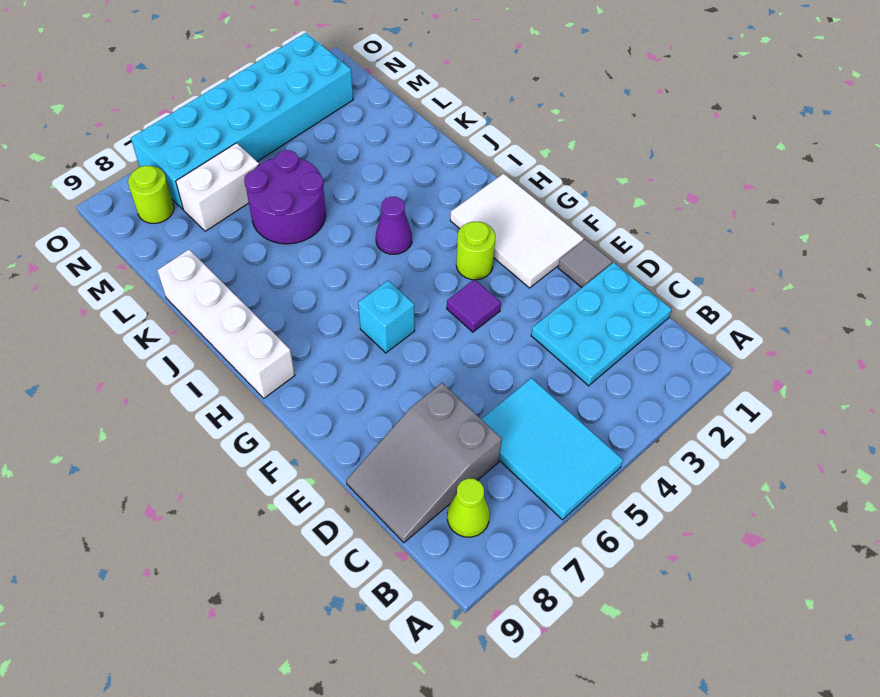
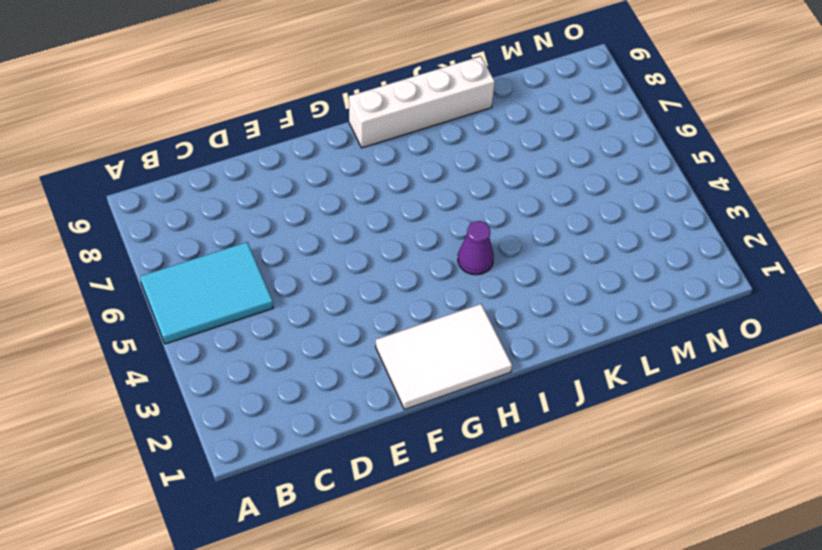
none -> lime cone B8 level 1
none -> cyan plate C1:D3 level 1
none -> grey slope C7:D9 level 1 top 7

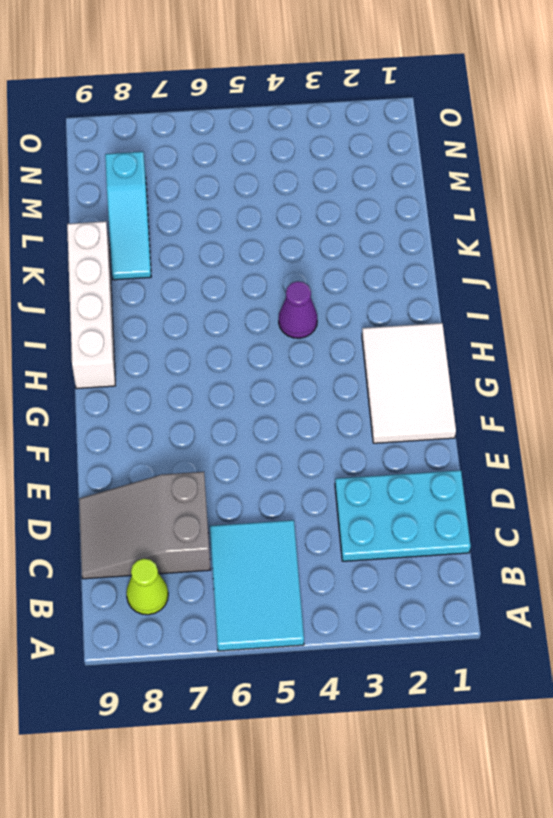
cyan slope K8:M8 level 1 top M -> none
none -> grey tile E1 level 1
none -> purple tile F4 level 1
none -> lime round brick G3 level 1

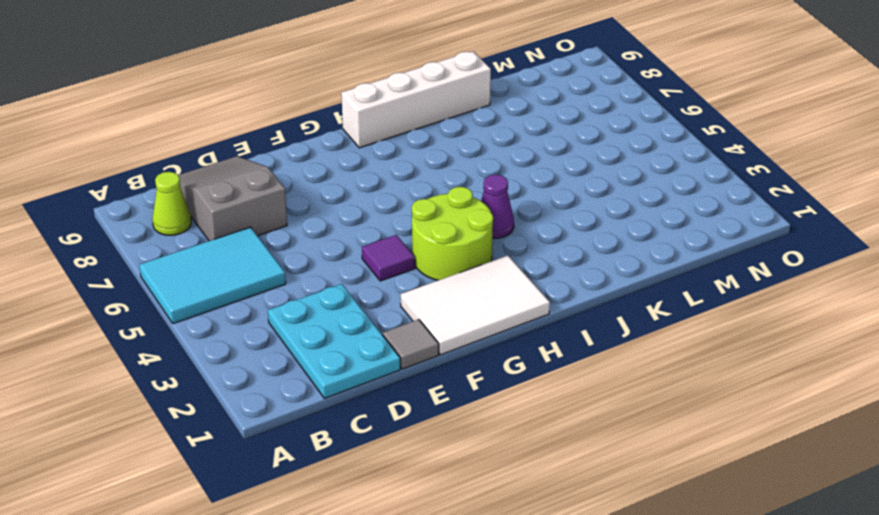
lime round brick G3:H4 level 1 -> lime round brick G3 level 1
none -> cyan brick G6 level 1
none -> purple round brick K5:L6 level 1
none -> white brick M6:M7 level 1

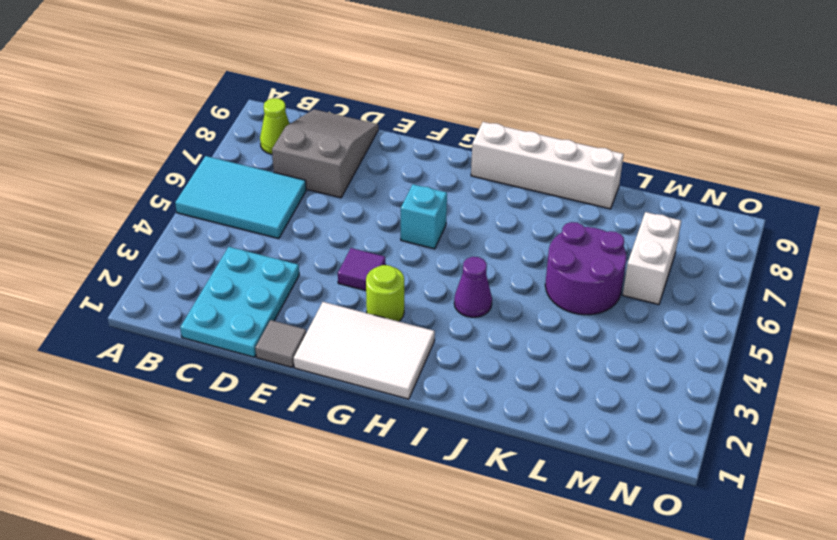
none -> cyan brick N2:O7 level 1
none -> lime round brick N8 level 1

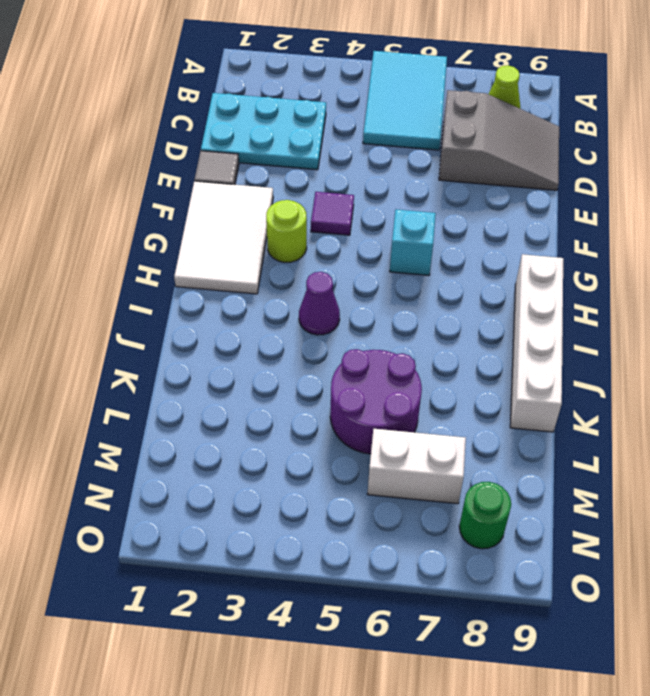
green round brick N8 level 1 -> lime round brick N8 level 1
none -> cyan brick N2:O7 level 1

